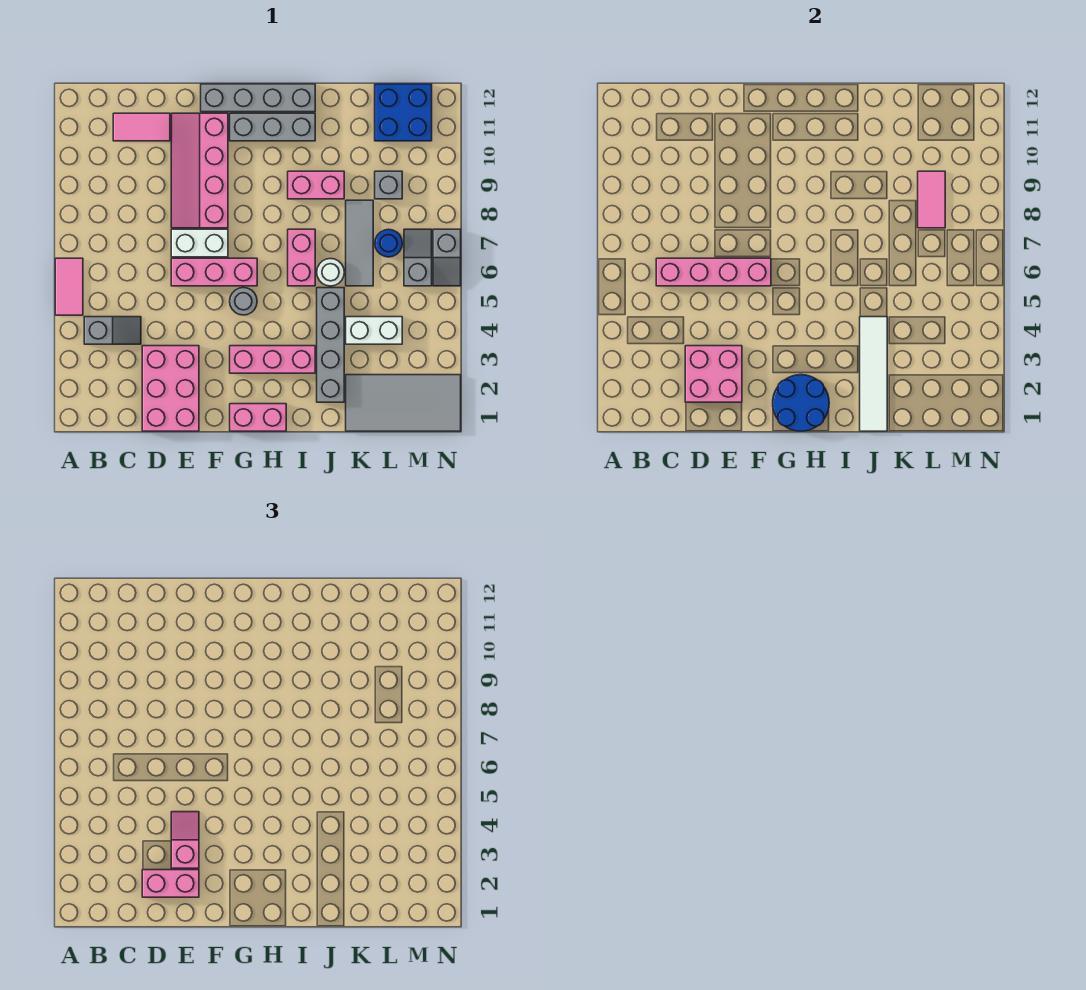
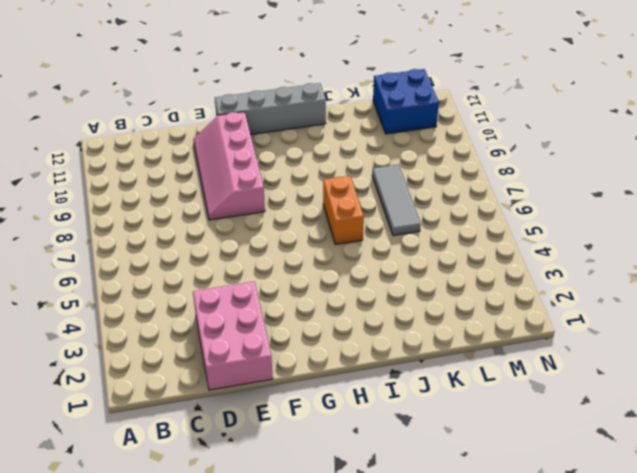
orange brick I6:I7 level 1 -> pink brick I6:I7 level 1
none -> pink tile A5:A6 level 1
none -> grey slope B4:C4 level 1 top B
none -> pink tile C11:D11 level 1
none -> pink brick E6:G6 level 1

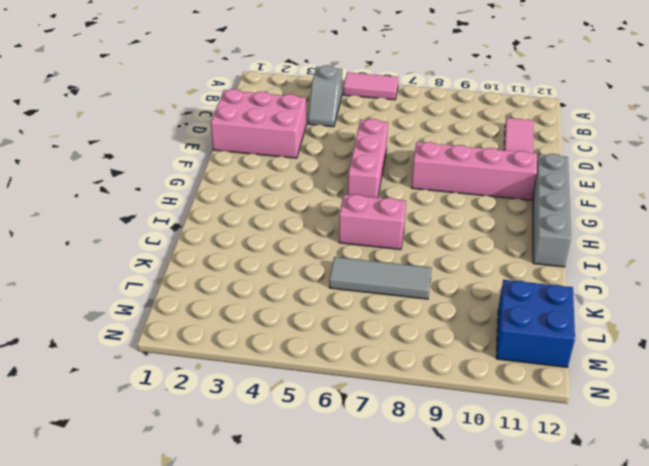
none -> white brick E7:F7 level 1
none -> pink brick G1:H1 level 1
none -> pink brick G3:I3 level 1
none -> grey round brick G5 level 1

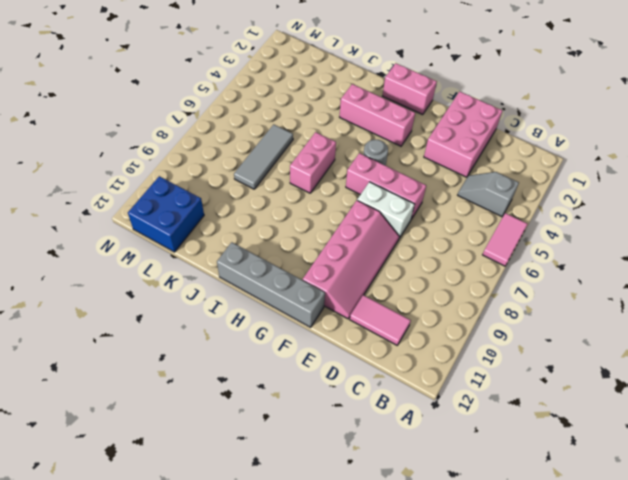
none -> grey brick G11:I11 level 1
none -> pink brick I9:J9 level 1
none -> grey brick J2:J5 level 1
none -> white round brick J6 level 1

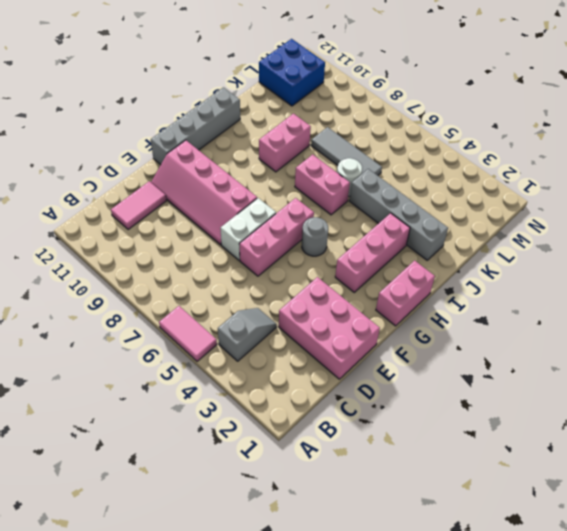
none -> grey brick G11:I11 level 1
none -> grey tile K1:N2 level 1
none -> white brick K4:L4 level 1
none -> blue round brick L7 level 1

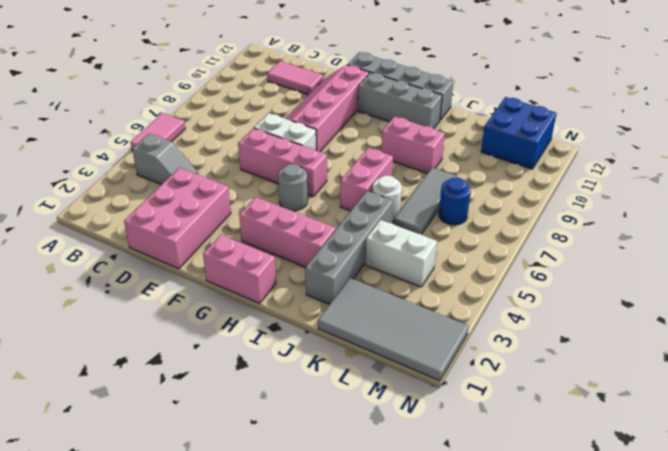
none -> grey brick L9 level 1
none -> grey slope M6:M7 level 1 top 6
none -> grey slope N6:N7 level 1 top 7
none -> pink brick C6:F6 level 2

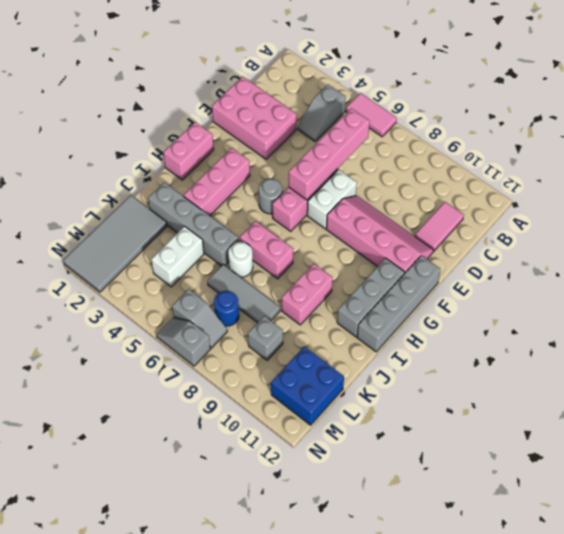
none -> pink brick D2:E3 level 2
none -> blue round brick G1:H2 level 2
none -> white tile J1:J4 level 2
none -> pink tile L8:L9 level 2

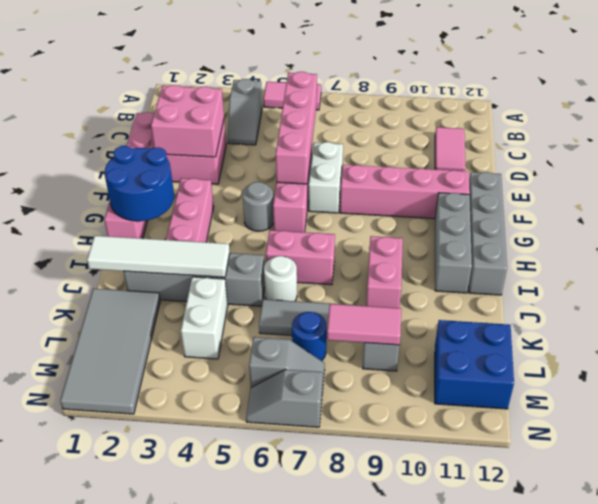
none -> pink brick D2:E2 level 3
none -> pink slope E3:E4 level 3 top 3

